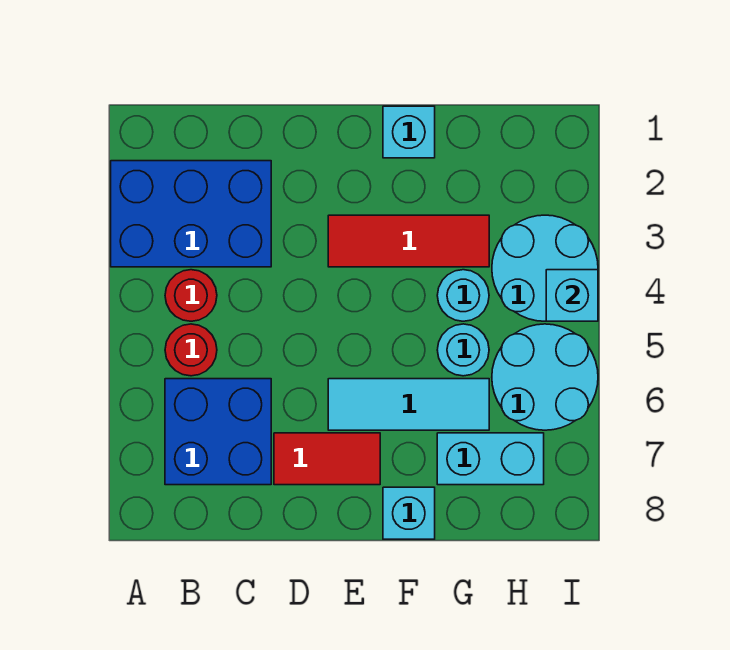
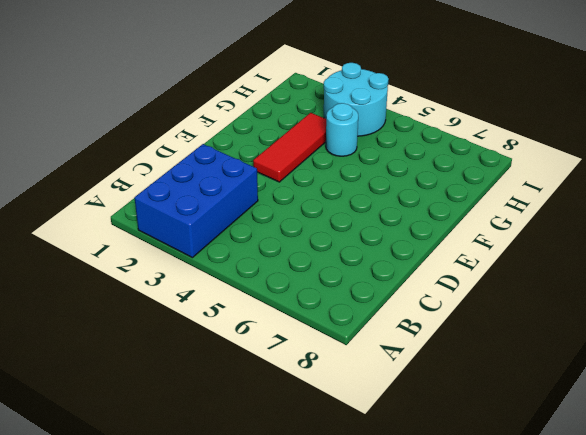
none -> red round brick B4 level 1
none -> red round brick B5 level 1
none -> blue brick B6:C7 level 1

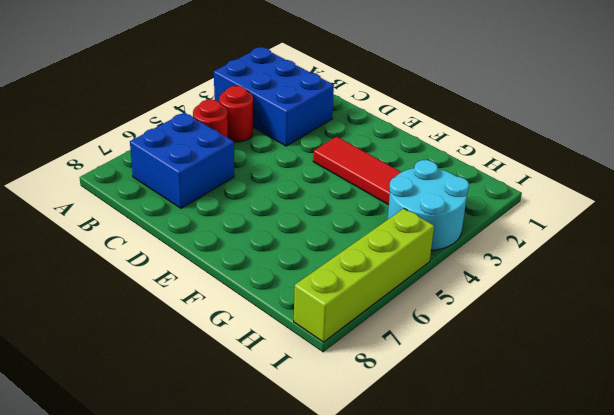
lime brick I5:I8 level 1 -> cyan round brick H5:I6 level 1
none -> red tile D7:E7 level 1
none -> cyan tile E6:G6 level 1
none -> cyan brick F1 level 1

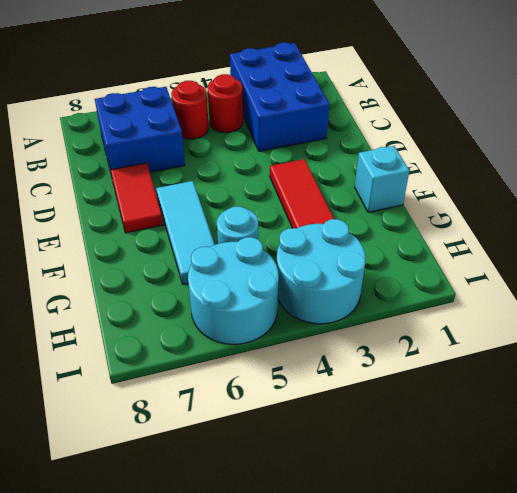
none -> cyan brick F8 level 1
none -> cyan round brick G4 level 1
none -> cyan brick G7:H7 level 1

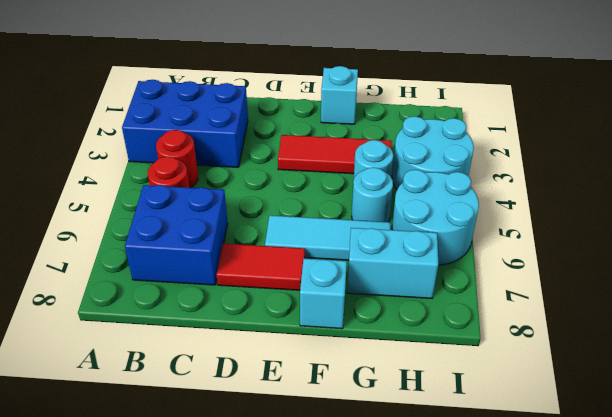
none -> cyan brick I4 level 2

